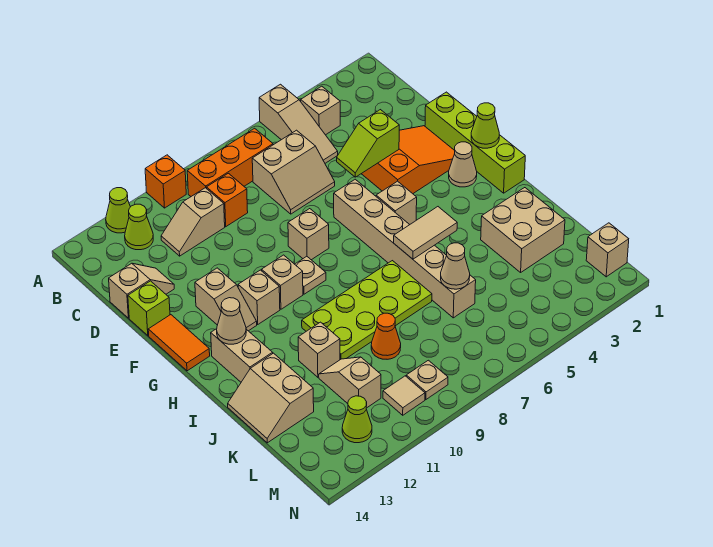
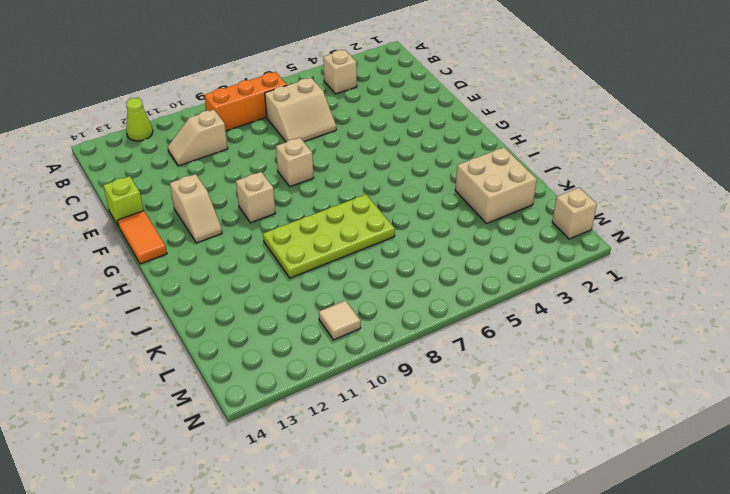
none -> tan slope A5:C5 level 1 top A
none -> orange brick A10 level 1
none -> lime cone B12 level 1
none -> orange brick C9 level 1

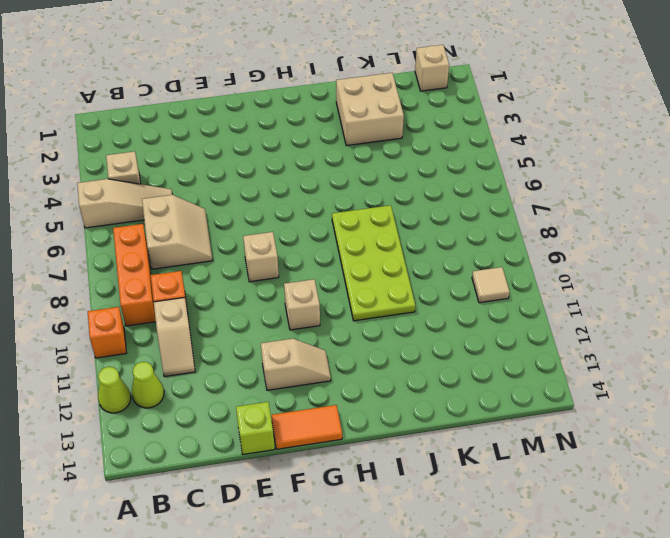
none -> tan slope D13:D14 level 1 top 14
none -> lime brick E1:H1 level 1
none -> orange slope E2:F4 level 1 top 4
none -> tan brick F6:K6 level 1

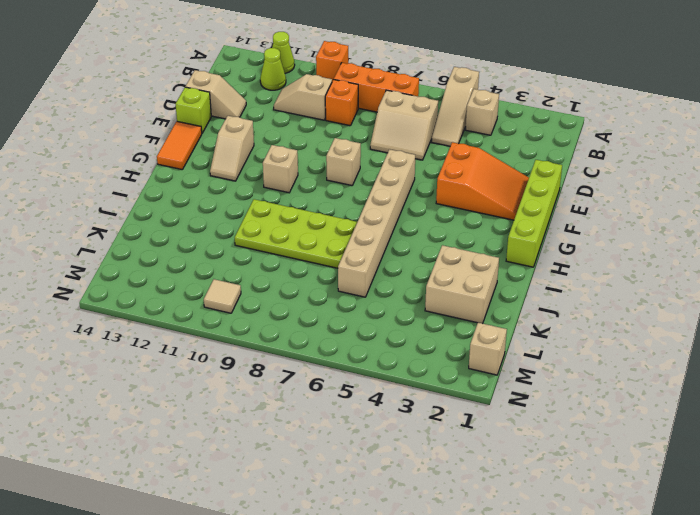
none -> tan cone G2 level 1
none -> tan brick G5 level 1
none -> tan plate G9 level 1
none -> tan brick G11 level 1

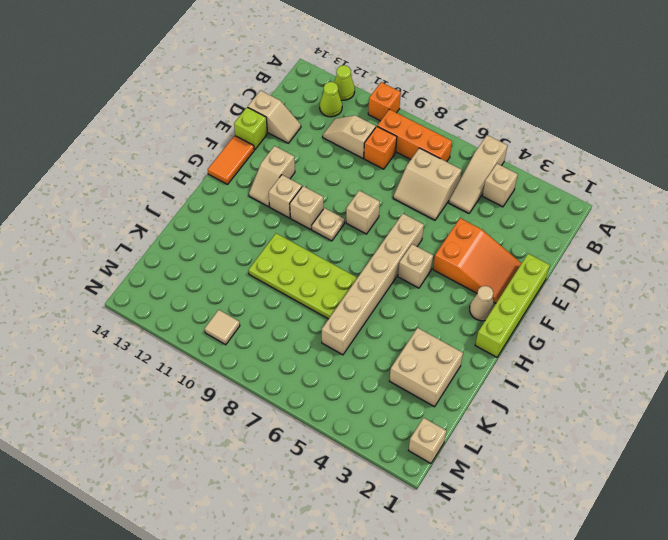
none -> tan brick H13:I13 level 1
none -> tan brick J11 level 1
none -> tan slope J13:K14 level 1 top 13
none -> orange cone K9 level 1

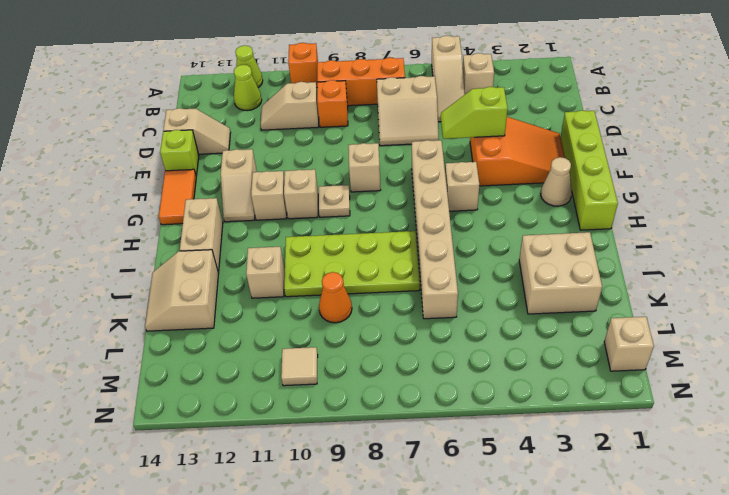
none -> tan slope K11:L11 level 1 top L
none -> tan plate M9 level 1
none -> lime cone M12 level 1
none -> lime cone G1 level 2

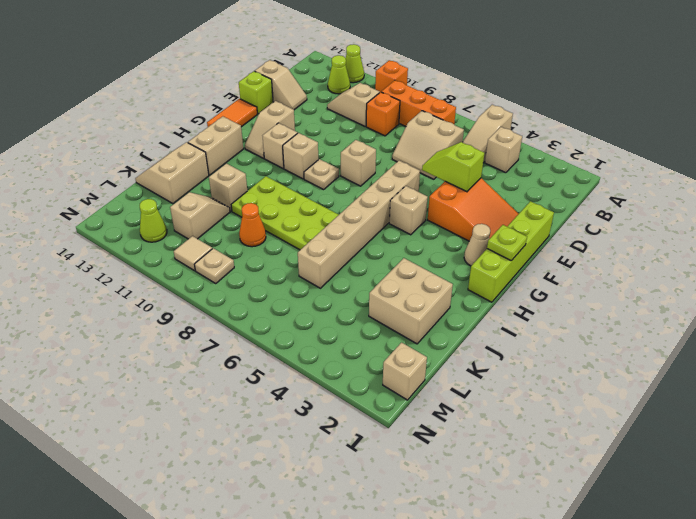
lime plate G1 level 2 -> lime cone G1 level 2
none -> tan cone H13 level 2
none -> tan tile I5:I6 level 2
none -> tan cone K6 level 2

